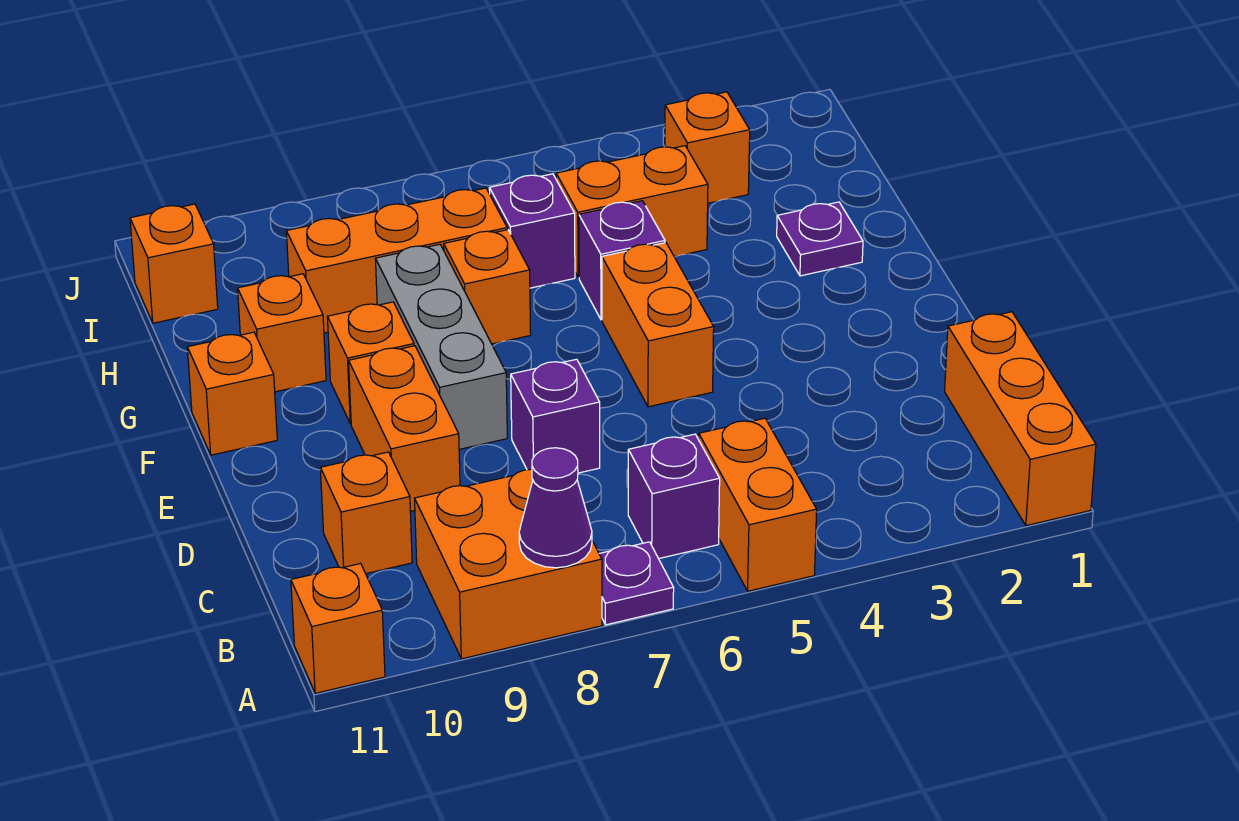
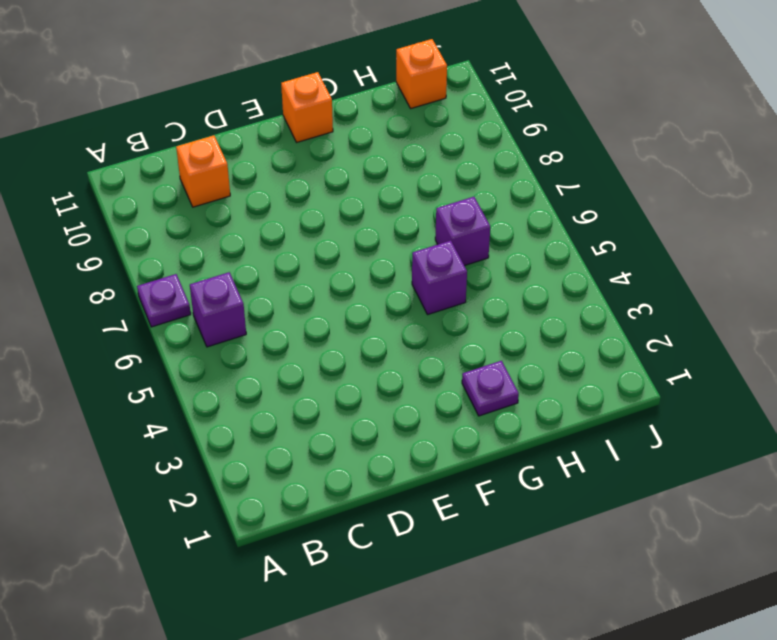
none -> orange brick A1:C1 level 1
none -> orange brick A5:B5 level 1
none -> orange brick A8:B9 level 1

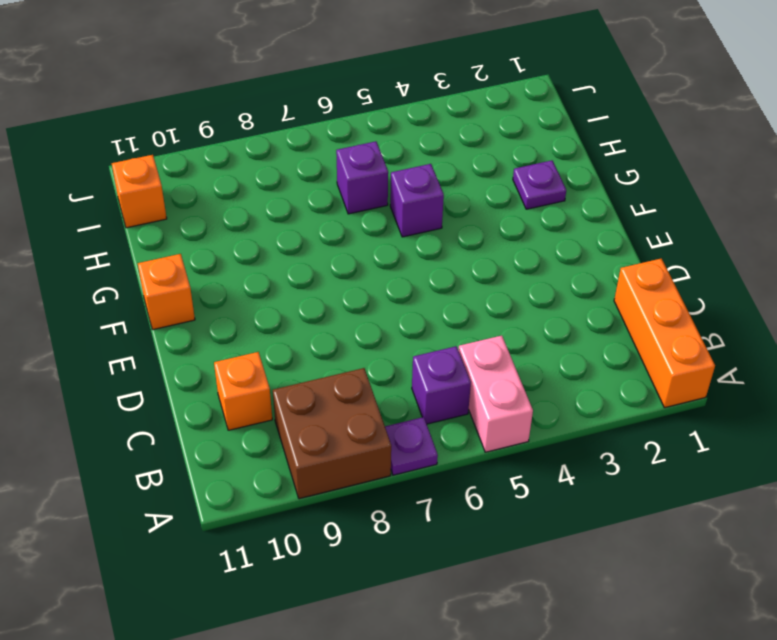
pink brick A5:B5 level 1 -> orange brick A5:B5 level 1
brown brick A8:B9 level 1 -> orange brick A8:B9 level 1
none -> orange brick A11 level 1
none -> purple brick D7 level 1
none -> orange brick D9:E9 level 1

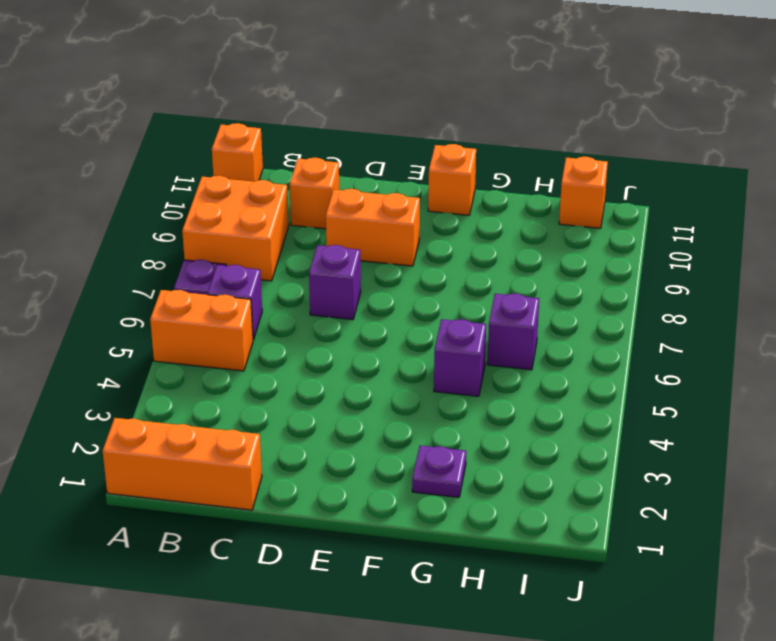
none -> orange brick E5:F5 level 1
none -> grey brick E8:G8 level 1
none -> orange brick F9 level 1

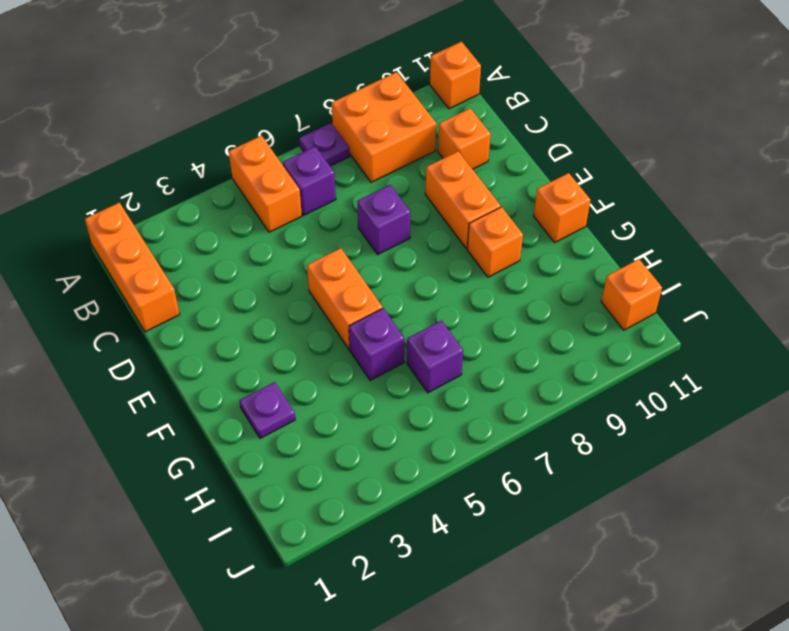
none -> grey brick E8:G8 level 1
none -> orange brick G7 level 1
none -> orange brick G10 level 1

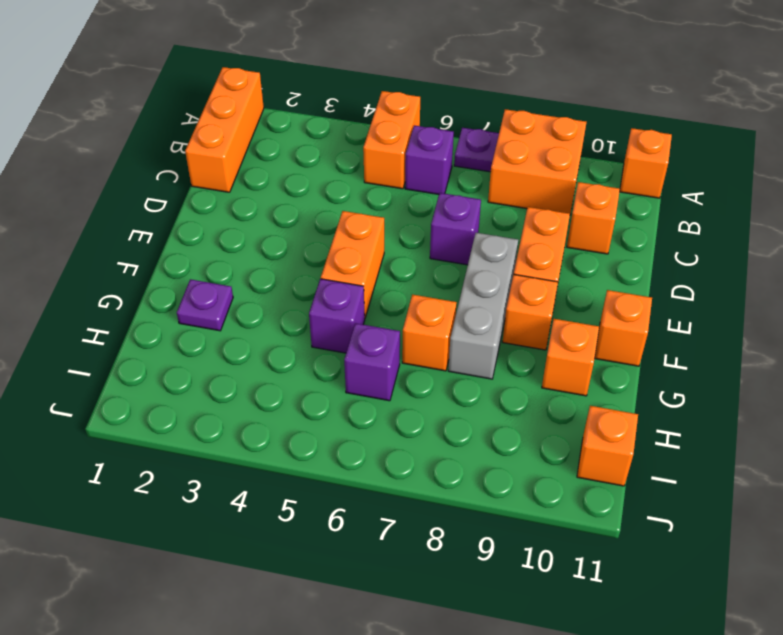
none -> orange brick H4:H5 level 1
none -> orange brick H7:H9 level 1
none -> orange brick I3 level 1

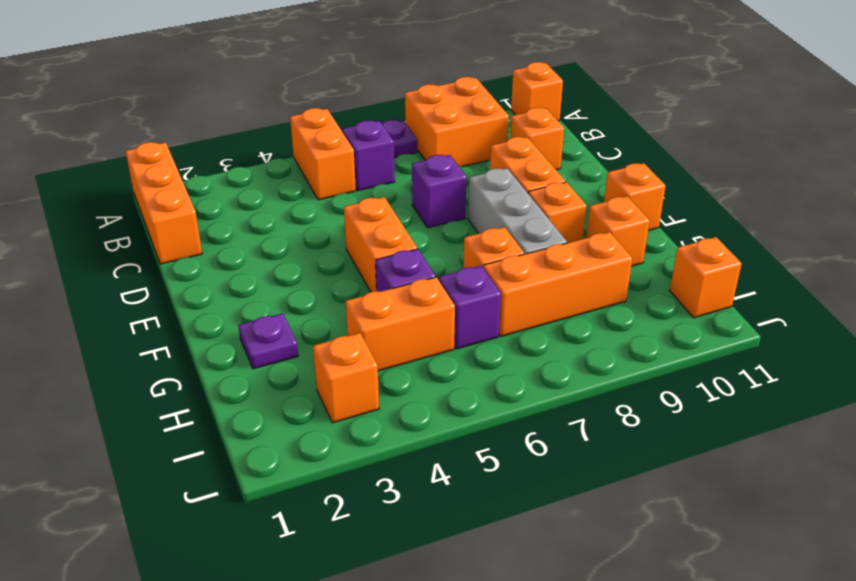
none -> purple cone A8 level 2

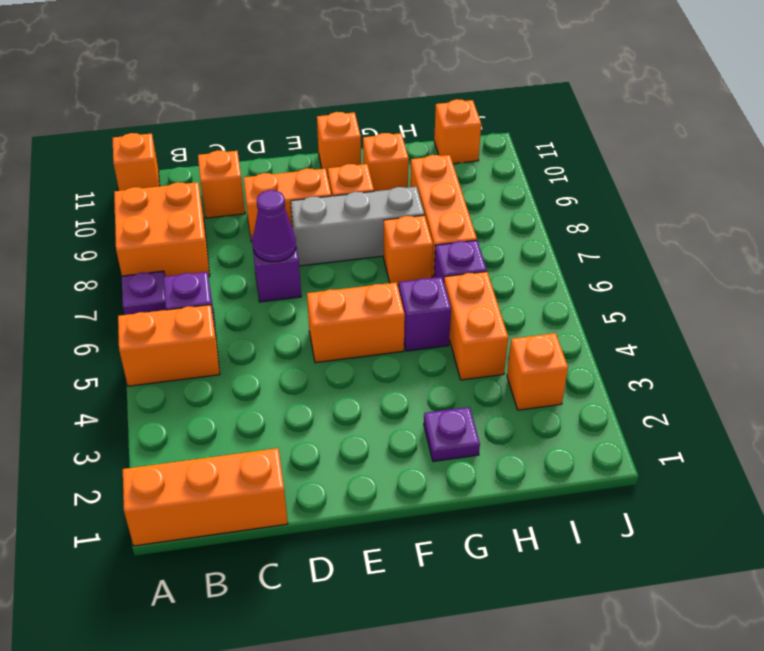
purple cone D7 level 2 -> purple cone A8 level 2

